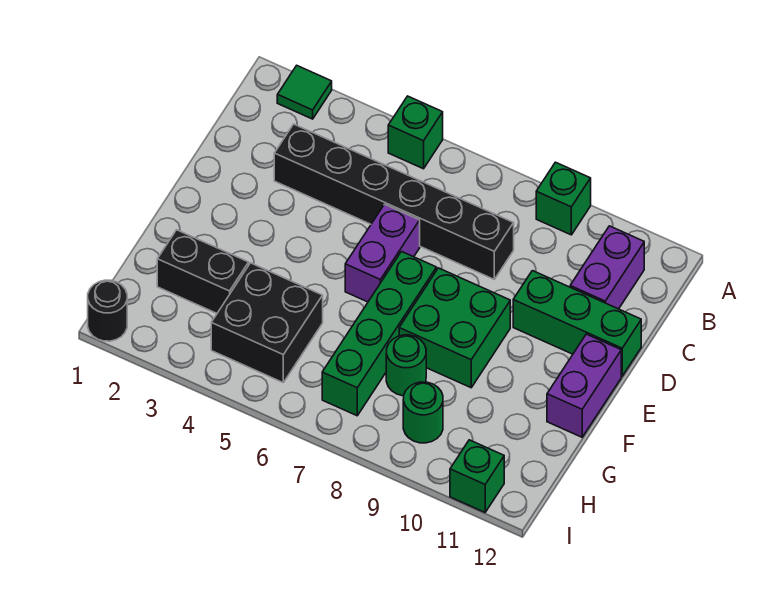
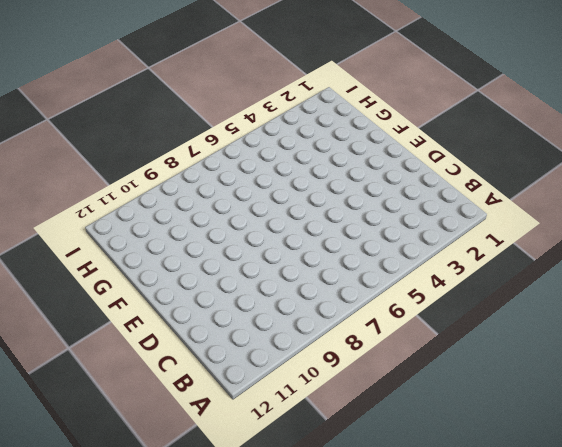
none -> green tile A2 level 1
none -> green brick A5 level 1
none -> green brick A9 level 1

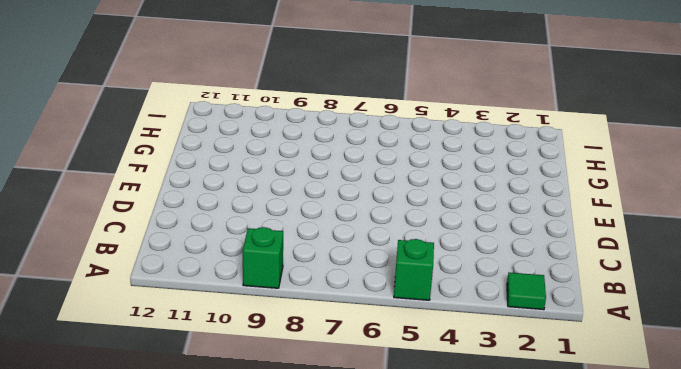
none -> purple brick B11:C11 level 1
none -> black brick C3:C8 level 1
none -> purple brick D6:E6 level 1

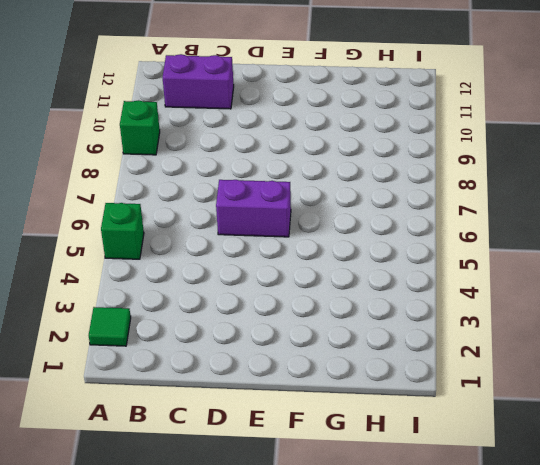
none -> black brick C3:C8 level 1
none -> green brick D10:D12 level 1
none -> green brick E7:H7 level 1

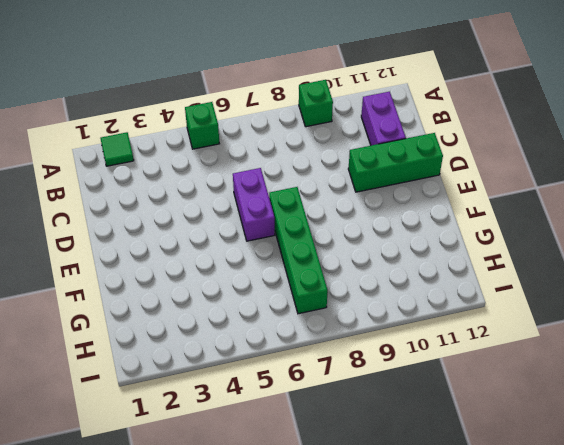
none -> black brick C3:C8 level 1
none -> green brick E8:F9 level 1
none -> purple brick E12:F12 level 1

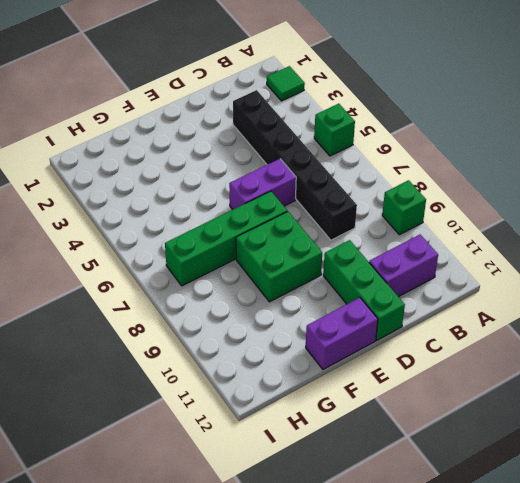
none -> black brick G2:G3 level 1
none -> black brick G4:H5 level 1
none -> green round brick G8 level 1

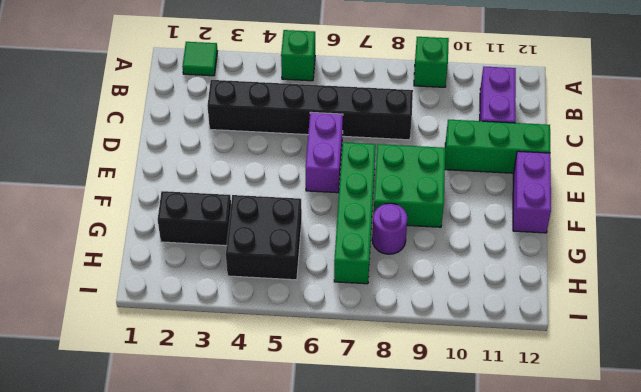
purple round brick G8 level 1 -> green round brick G8 level 1
none -> green round brick H9 level 1
none -> black round brick I1 level 1
none -> green brick I11 level 1

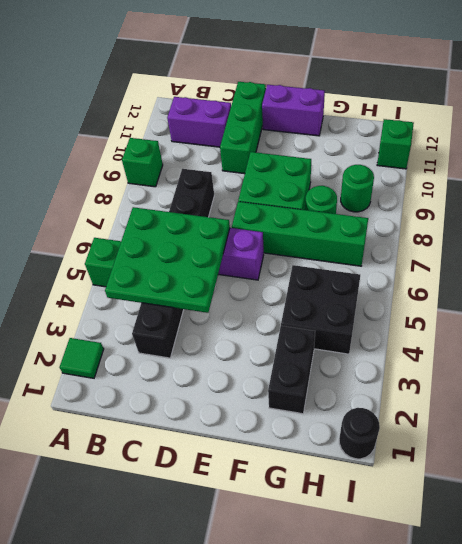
green plate B4:D6 level 2 -> none

